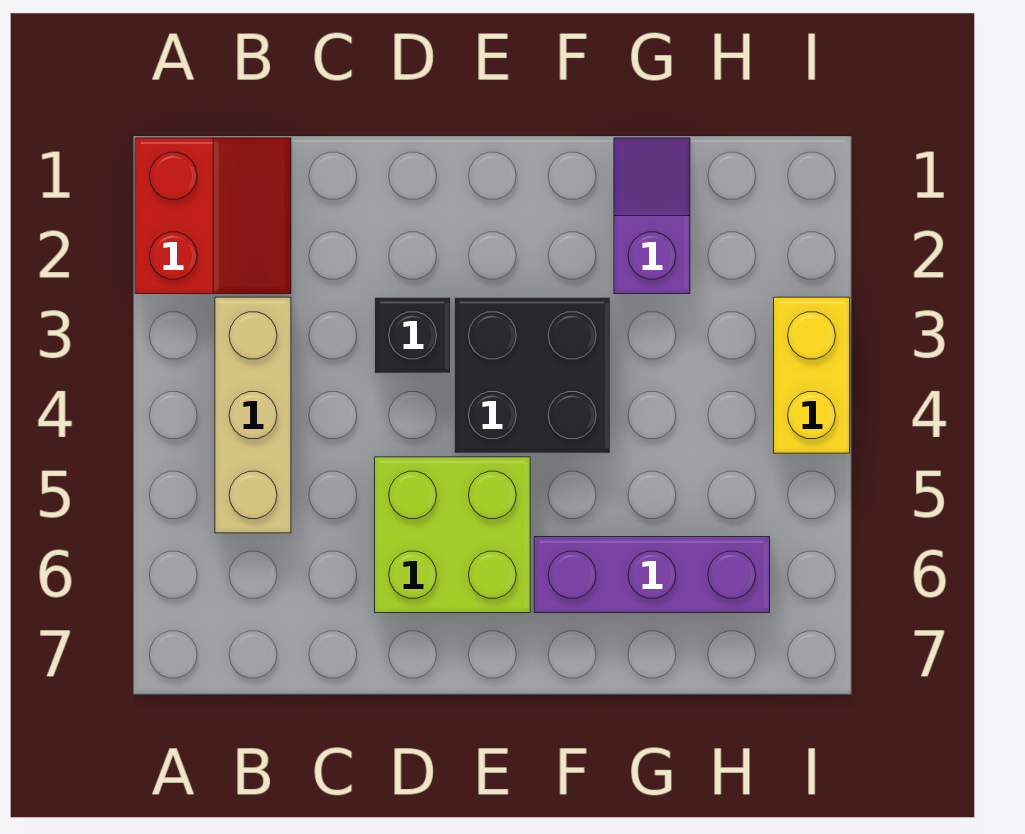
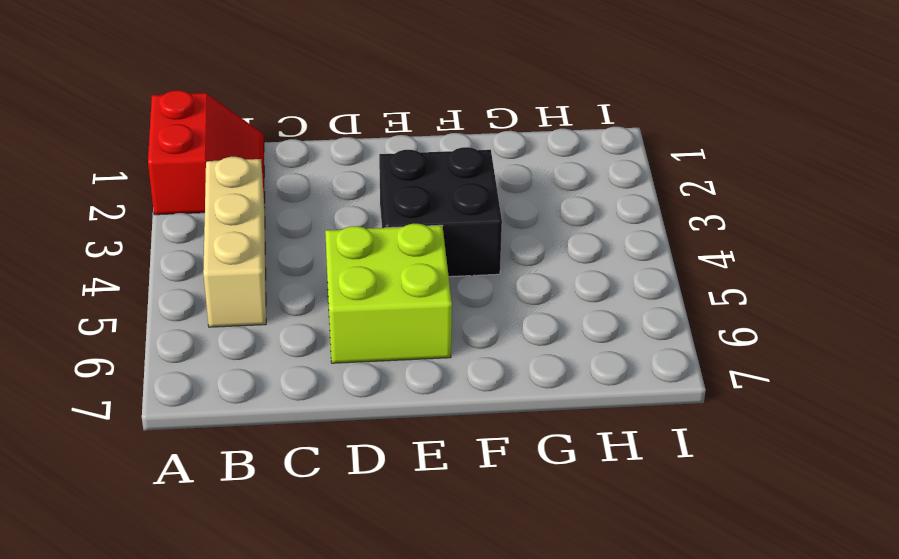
none -> black brick D3 level 1
none -> purple brick F6:H6 level 1

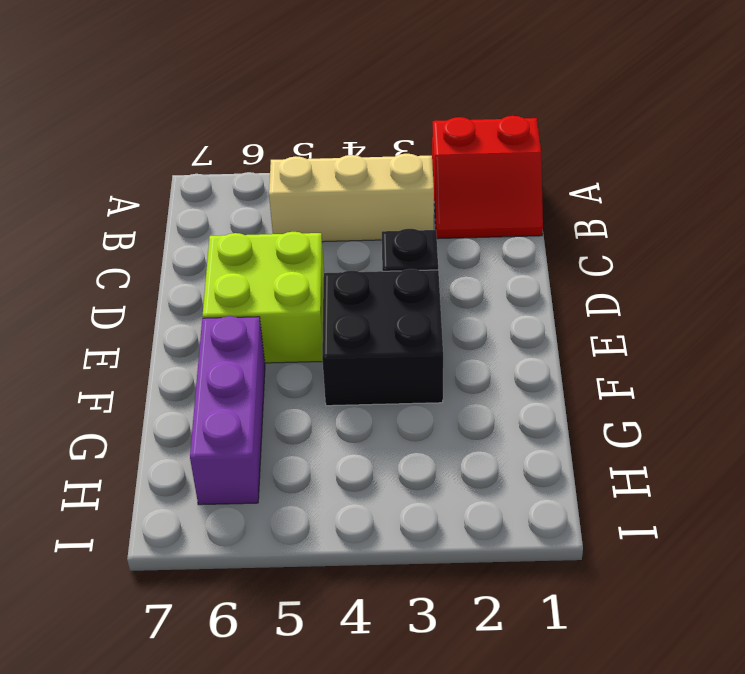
none -> purple slope G1:G2 level 1 top 2
none -> yellow brick I3:I4 level 1

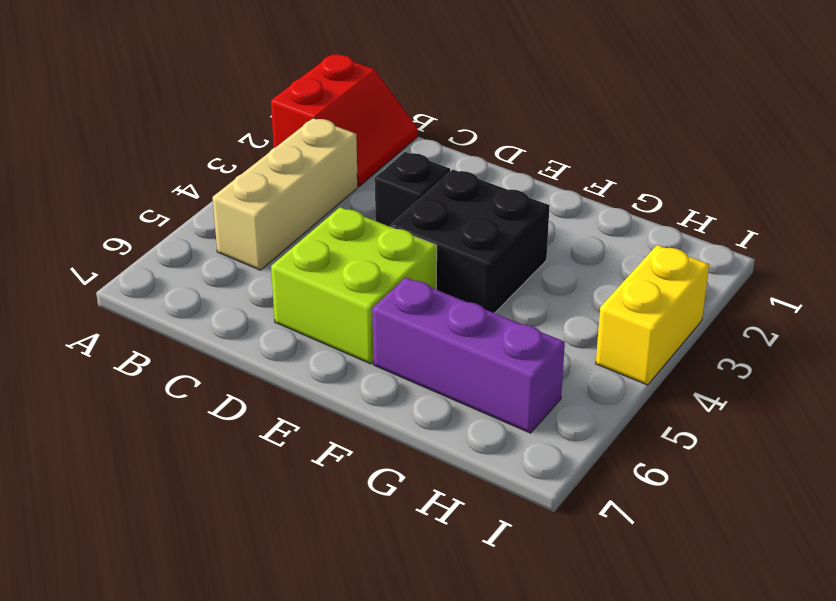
none -> purple slope G1:G2 level 1 top 2

